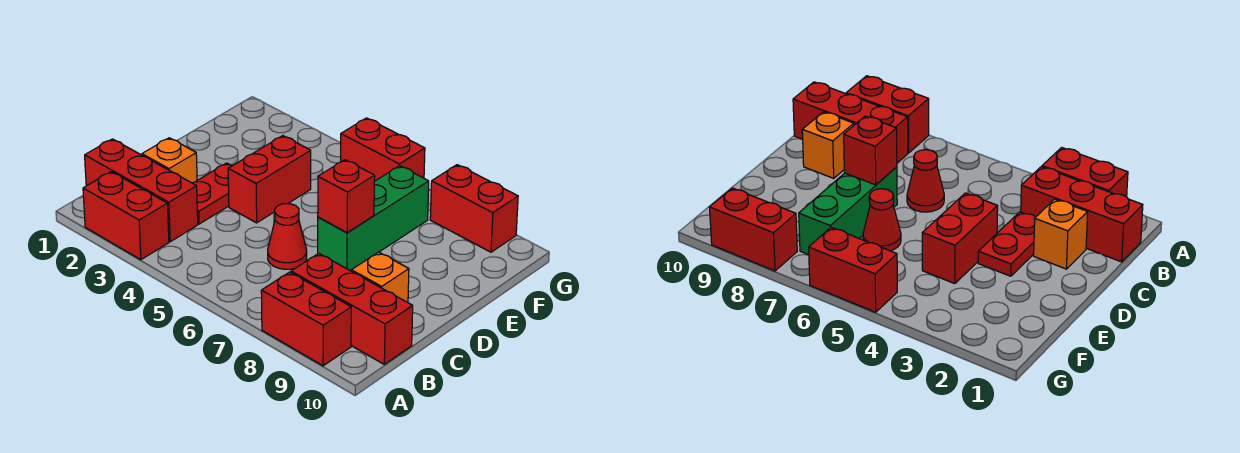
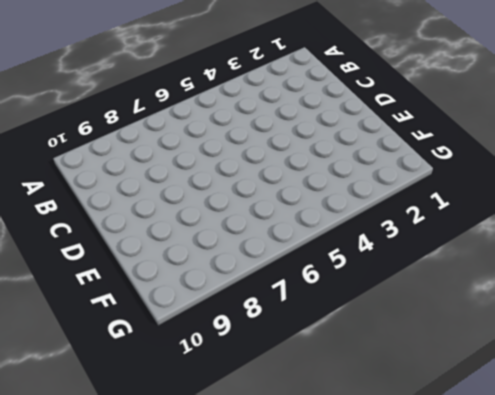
none -> red brick A2:A3 level 1
none -> red brick A8:A9 level 1
none -> red brick B1:B3 level 1

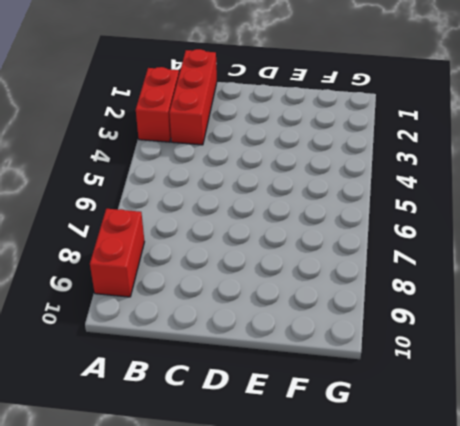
none -> red brick B8:B10 level 1
none -> orange brick C2 level 1
none -> red plate C3:D3 level 1

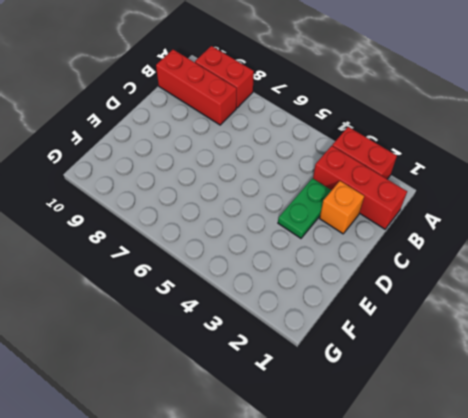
green plate C3:D3 level 1 -> red plate C3:D3 level 1
none -> red cone C6 level 1
none -> orange brick C9 level 1
none -> red brick D4:E4 level 1

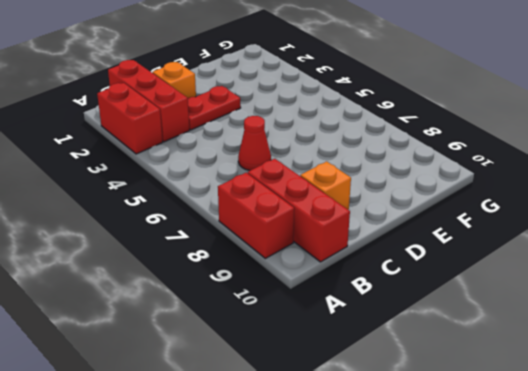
none -> red brick D4:E4 level 1
none -> green brick D7:F7 level 1
none -> red cone E6 level 1

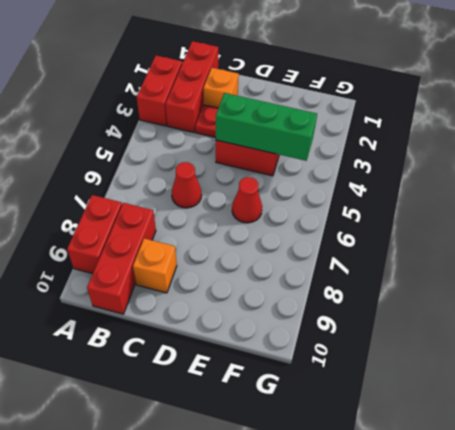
green brick D4:F4 level 2 -> green brick D7:F7 level 1
none -> red brick G5:G6 level 1
none -> red brick G8:G9 level 1
none -> red brick D7 level 2

